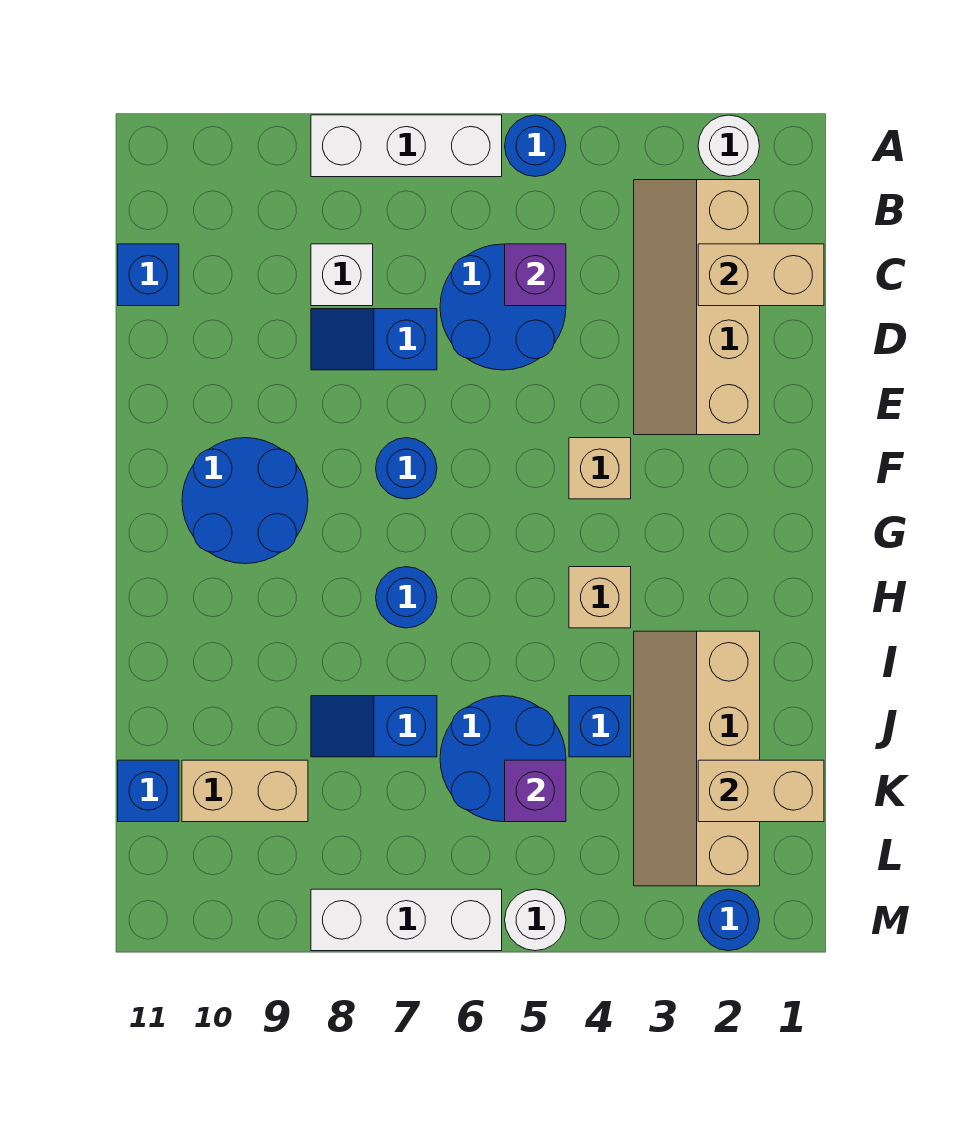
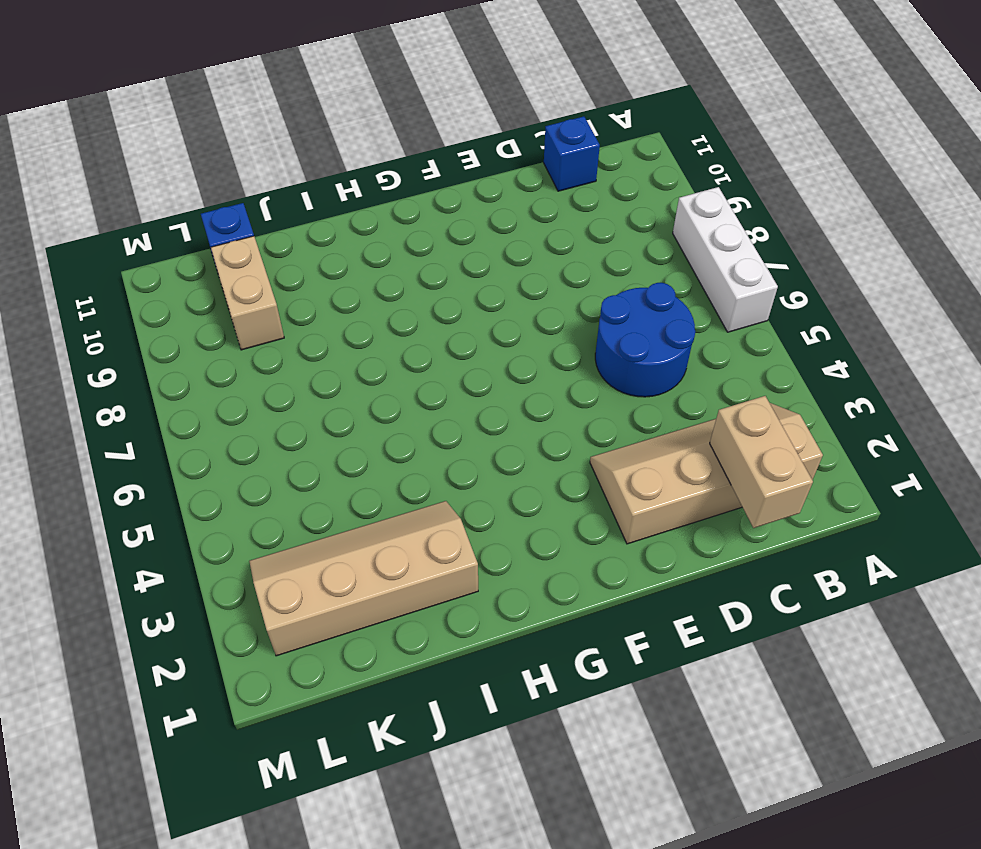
none -> white round brick A2 level 1
none -> blue round brick A5 level 1
none -> white brick C8 level 1

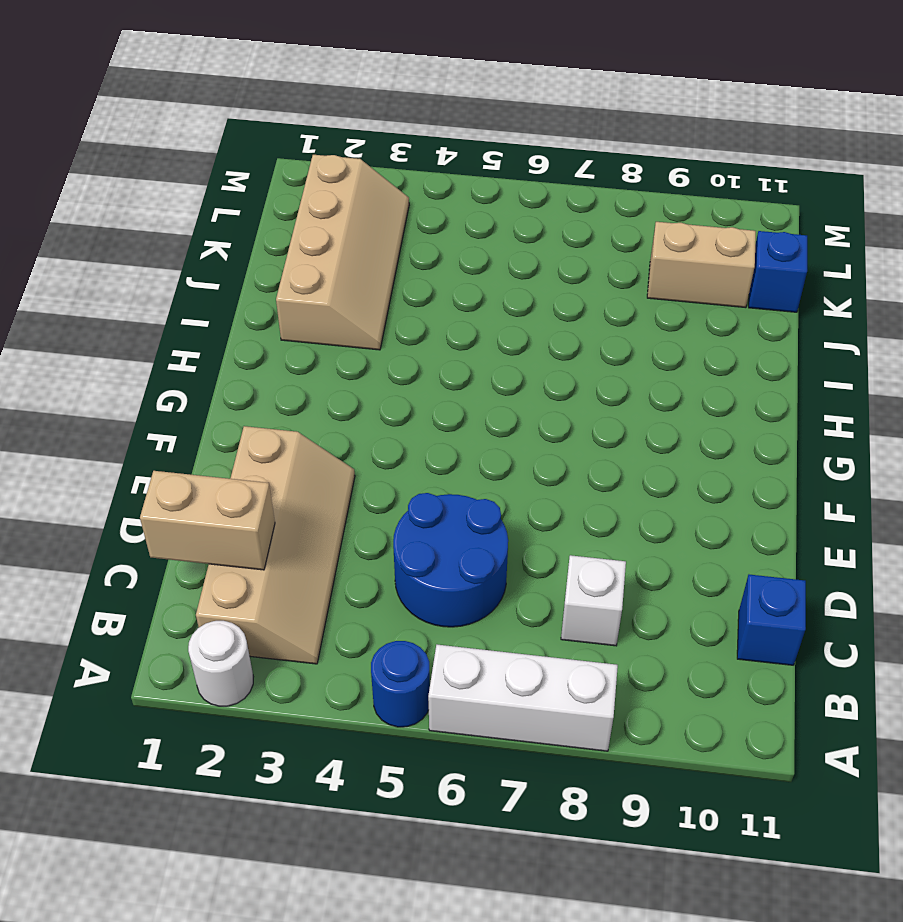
none -> blue slope D7:D8 level 1 top 7
none -> tan brick F4 level 1
none -> blue round brick F7 level 1

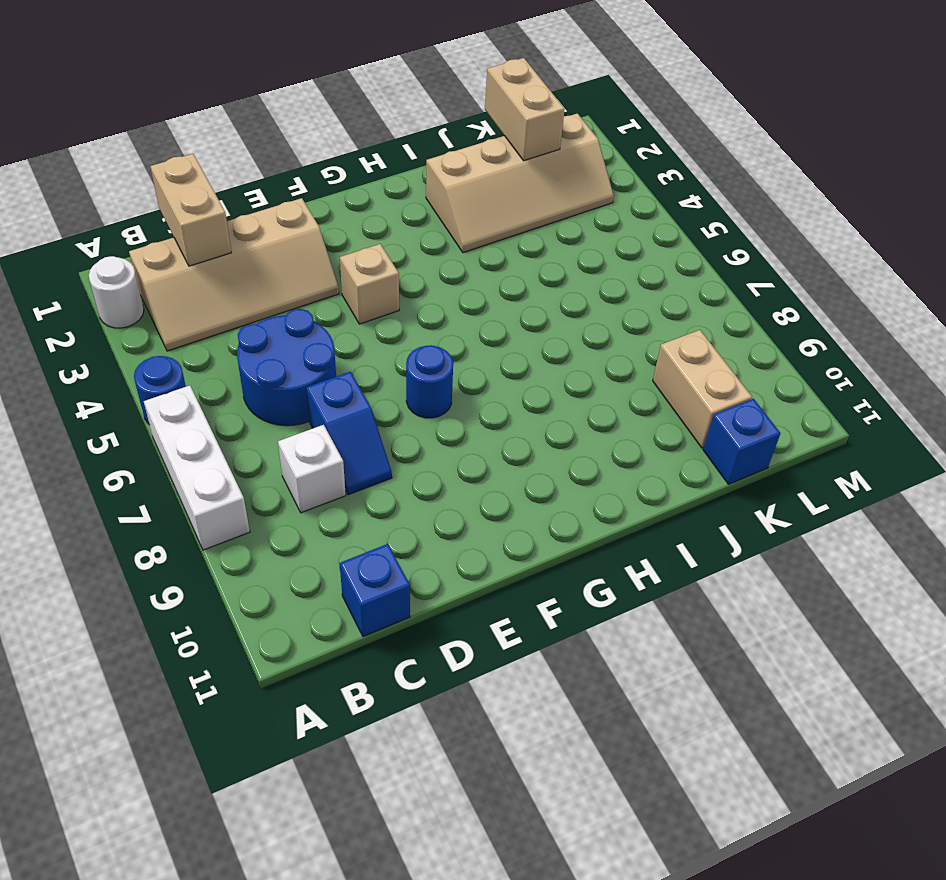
none -> blue round brick F9:G10 level 1
none -> tan brick H4 level 1
none -> blue round brick H7 level 1

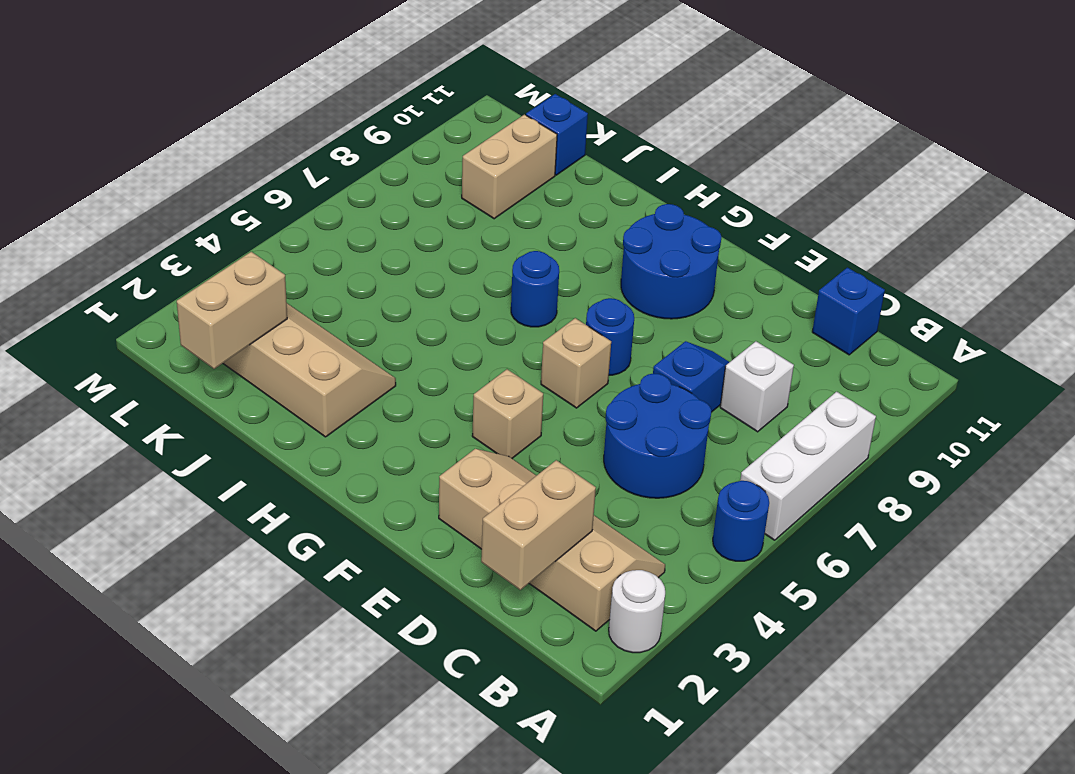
tan brick F6 level 1 -> tan brick H4 level 1
none -> blue brick J4 level 1
none -> blue round brick J5:K6 level 1
none -> blue slope J7:J8 level 1 top 7

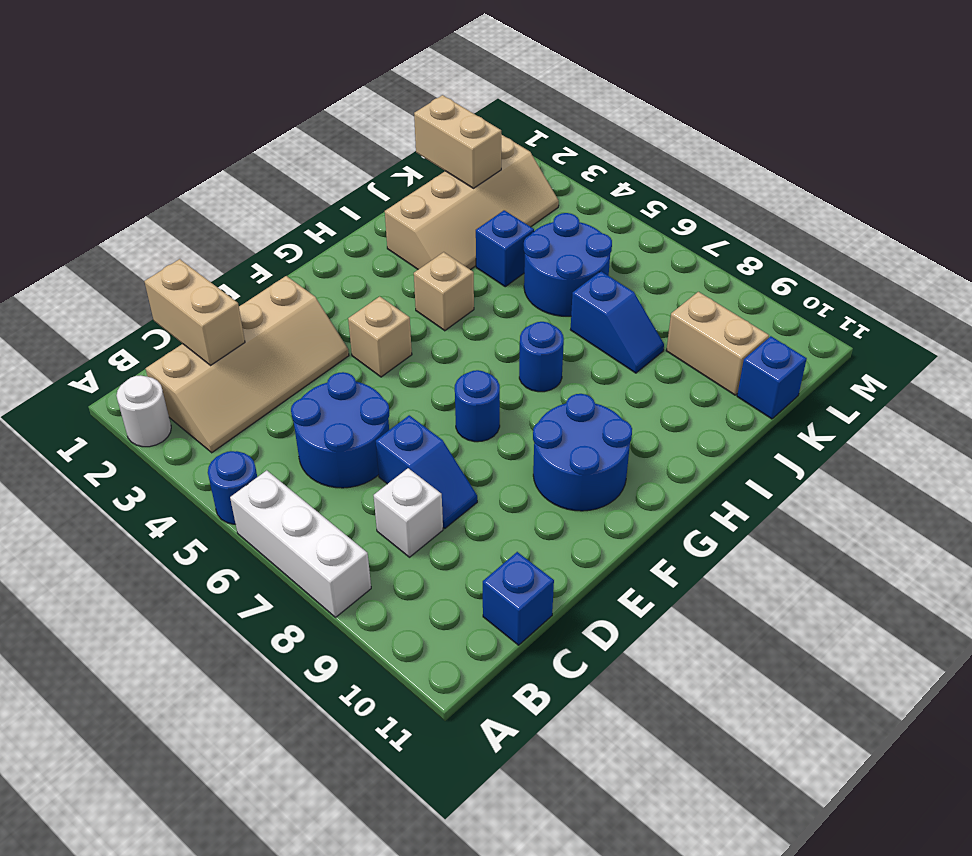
none -> blue round brick M2 level 1
none -> white round brick M5 level 1
none -> white brick M6:M8 level 1

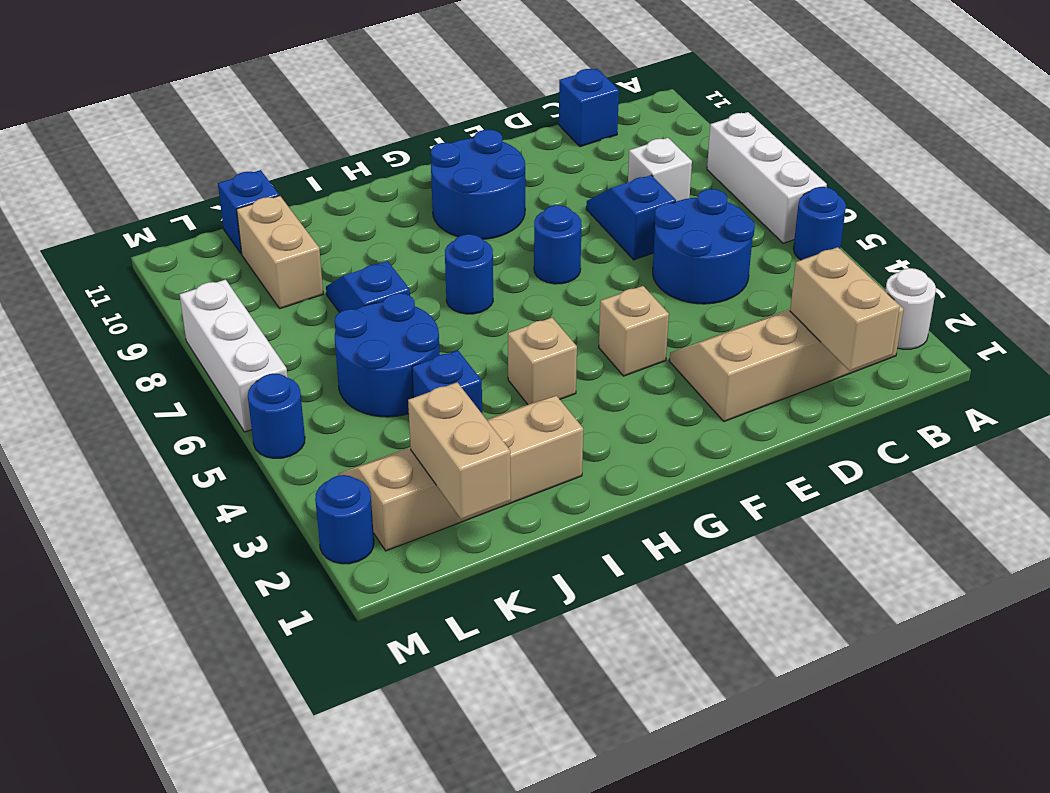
blue round brick M5 level 1 -> white round brick M5 level 1
none -> purple brick C5 level 2
none -> purple brick K5 level 2

